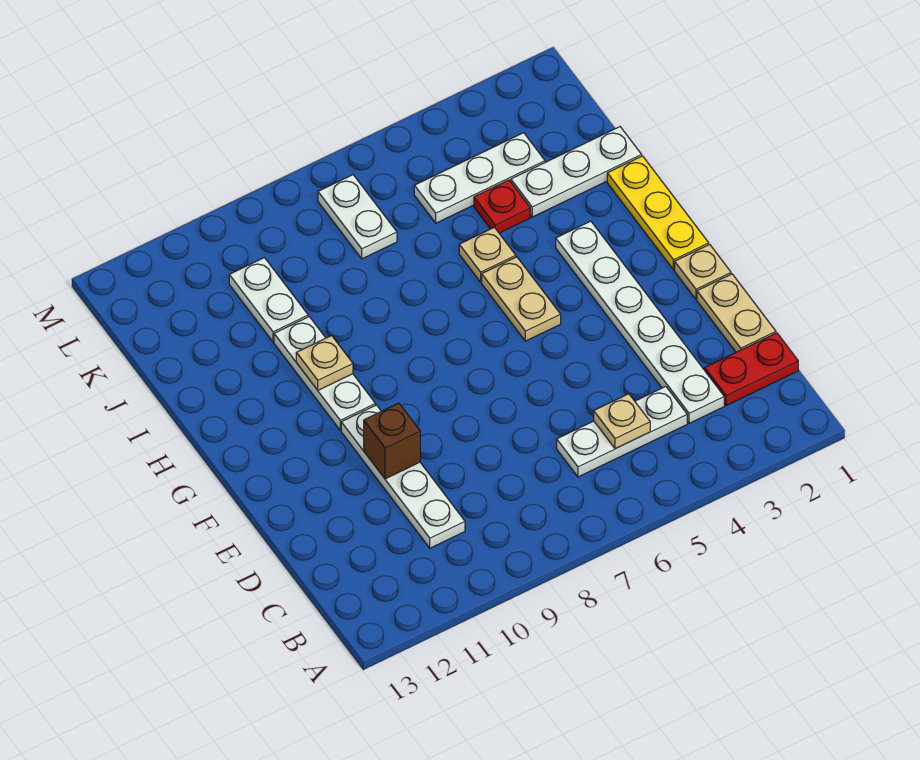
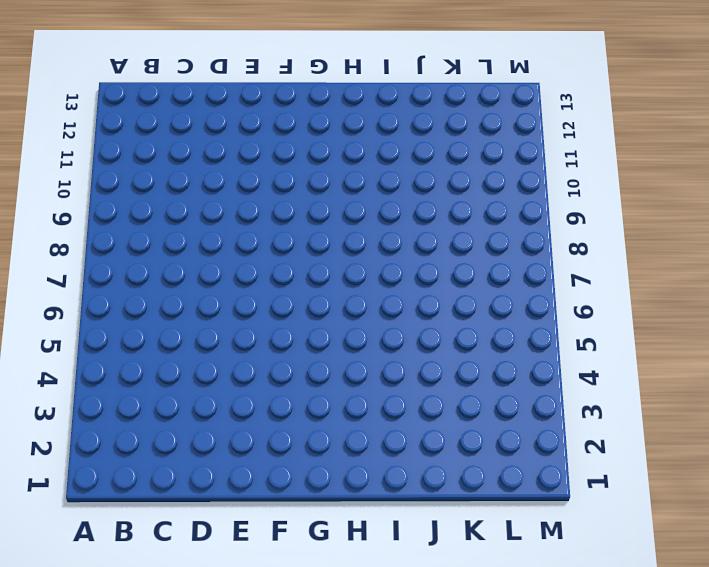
none -> red plate C1:C2 level 1
none -> white plate C3:H3 level 1
none -> white plate C4:C6 level 1

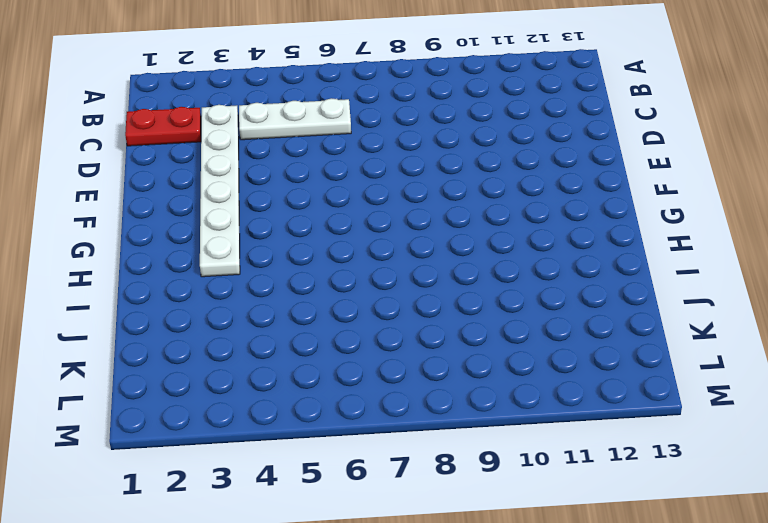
none -> white plate C10:F10 level 1
none -> tan plate D1:E1 level 1
none -> tan plate F1 level 1

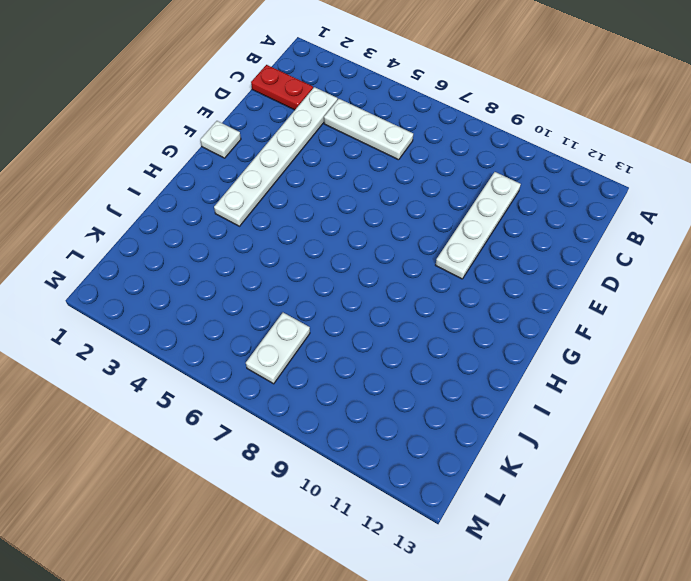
white plate F1 level 1 -> tan plate F1 level 1
none -> tan plate D1:E1 level 1
none -> yellow plate G1:I1 level 1
none -> tan plate G5:H5 level 1

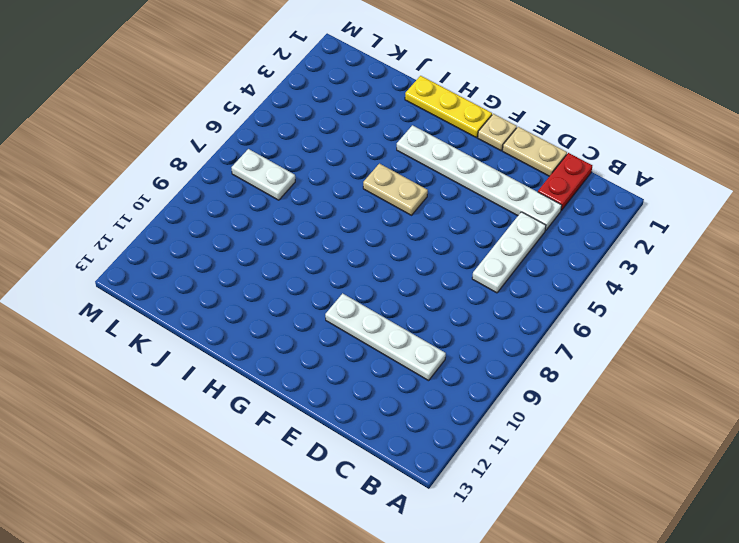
none -> white plate G10:I10 level 1
none -> tan plate I5 level 1
none -> white plate J1:J3 level 1

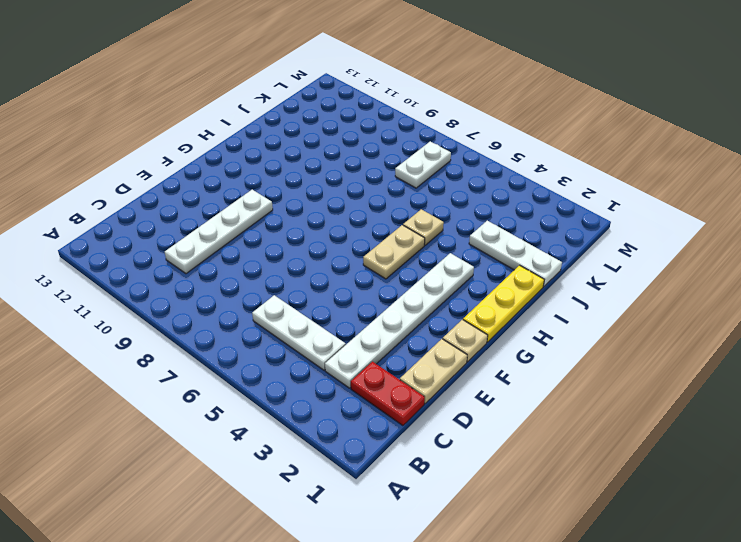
none -> white plate G10:I10 level 1
none -> red plate J4 level 1
none -> white plate J10:K10 level 1

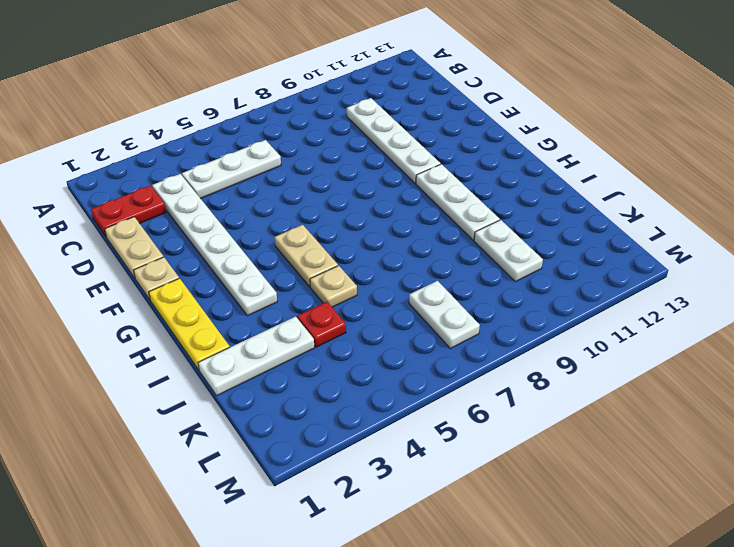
none -> white plate K3:K5 level 1
none -> tan plate C5 level 2
none -> brown brick E10 level 2

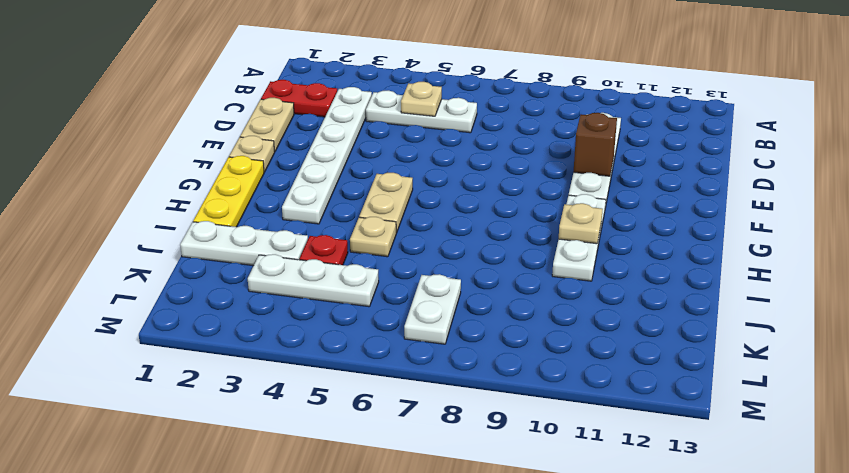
none -> white plate J10:K10 level 1

